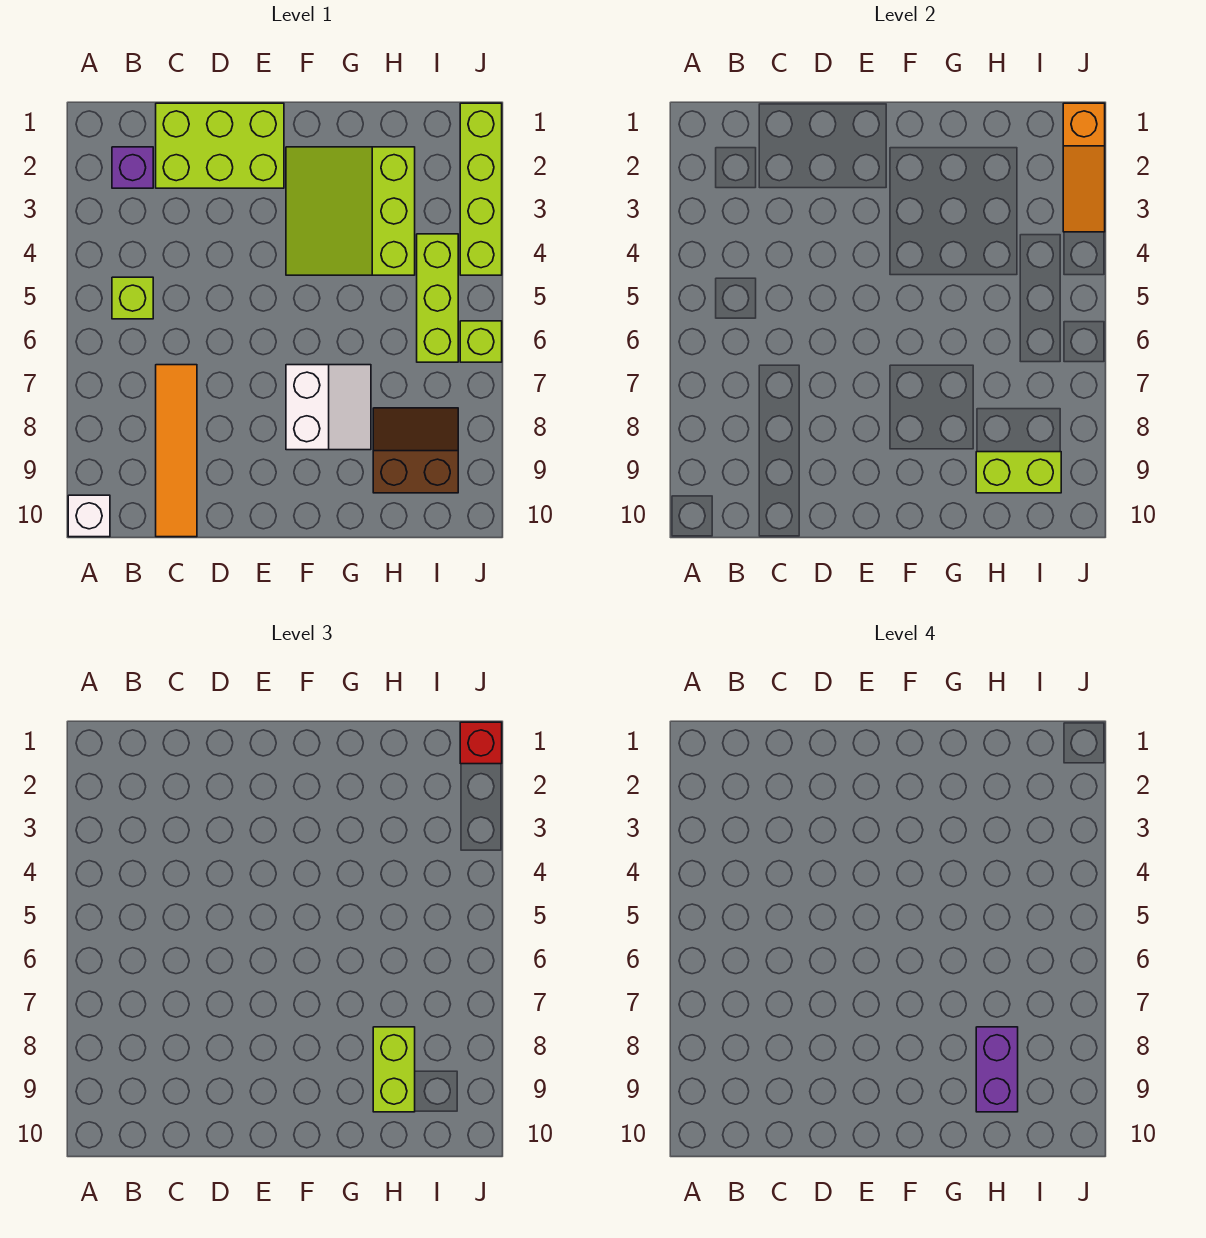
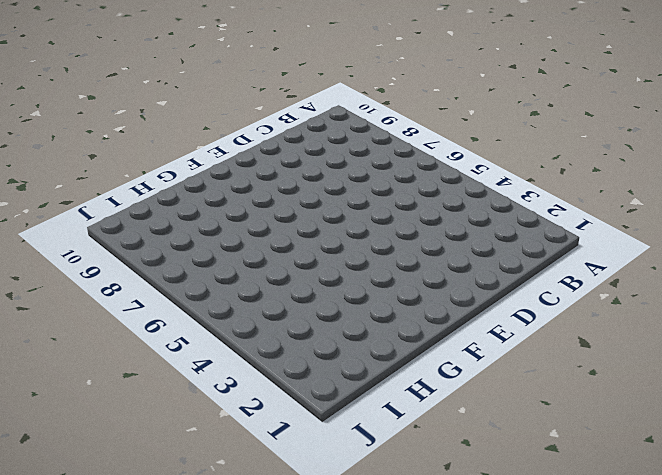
none -> white brick A10 level 1
none -> purple brick B2 level 1
none -> lime brick B5 level 1

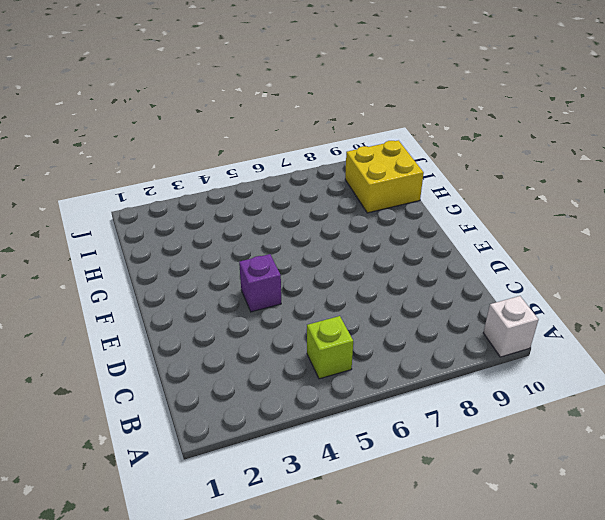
purple brick E4 level 1 -> purple brick B2 level 1
yellow brick H9:I10 level 1 -> brown slope H8:I9 level 1 top 9
none -> lime brick C1:E2 level 1
none -> orange tile C7:C10 level 1
none -> lime slope F2:H4 level 1 top H

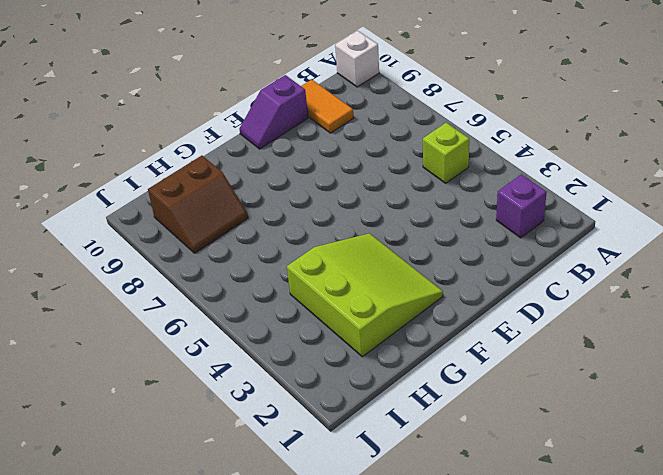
orange tile C9:C10 level 1 -> orange tile C7:C10 level 1
purple slope D10:E10 level 1 top D -> none
none -> lime brick C1:E2 level 1
none -> white slope F7:G8 level 1 top F
none -> lime brick I4:I6 level 1

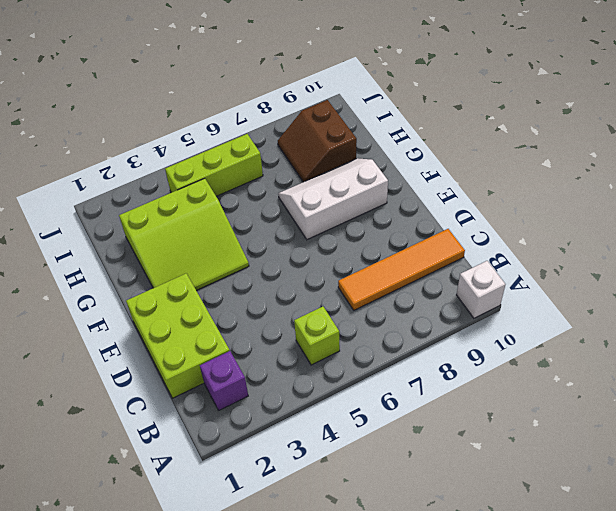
white slope F7:G9 level 1 top F -> white slope F7:G8 level 1 top F
none -> lime brick J1:J4 level 1
none -> lime brick J6 level 1
none -> lime brick H9:I9 level 2

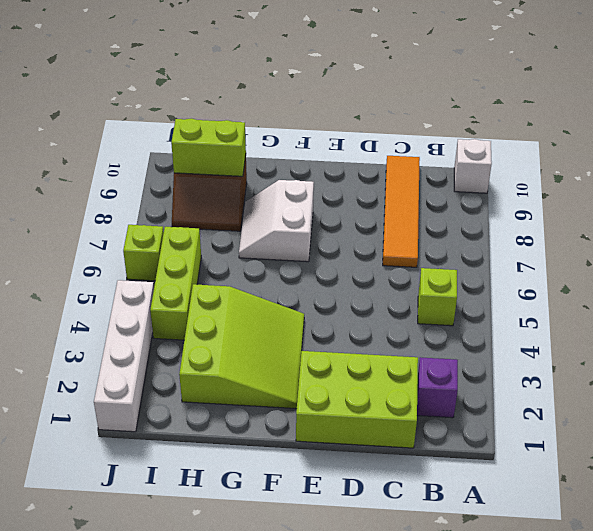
white brick J1:J4 level 1 -> lime brick J1:J4 level 1
none -> orange slope J1:J3 level 2 top 1
none -> lime brick H8:H9 level 3
none -> red brick J1 level 3

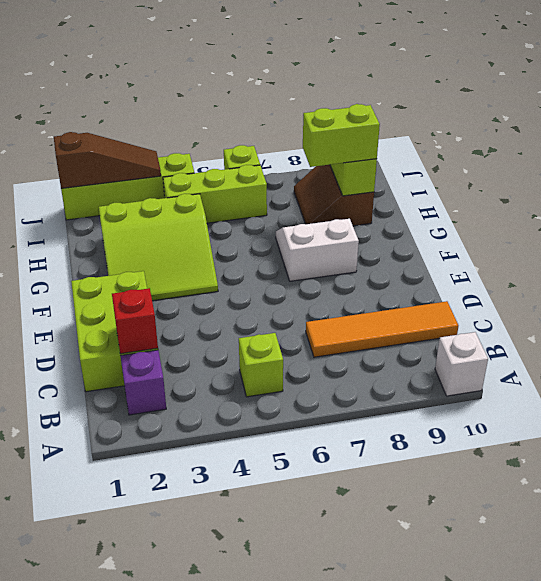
red brick C2 level 2 -> red brick J1 level 3
brown slope J1:J3 level 2 top 1 -> orange slope J1:J3 level 2 top 1
none -> purple brick H8:H9 level 4

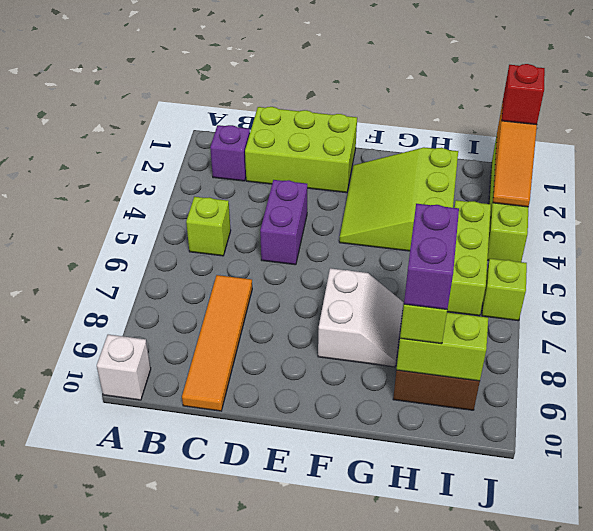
purple brick D4:D5 level 1 -> none

